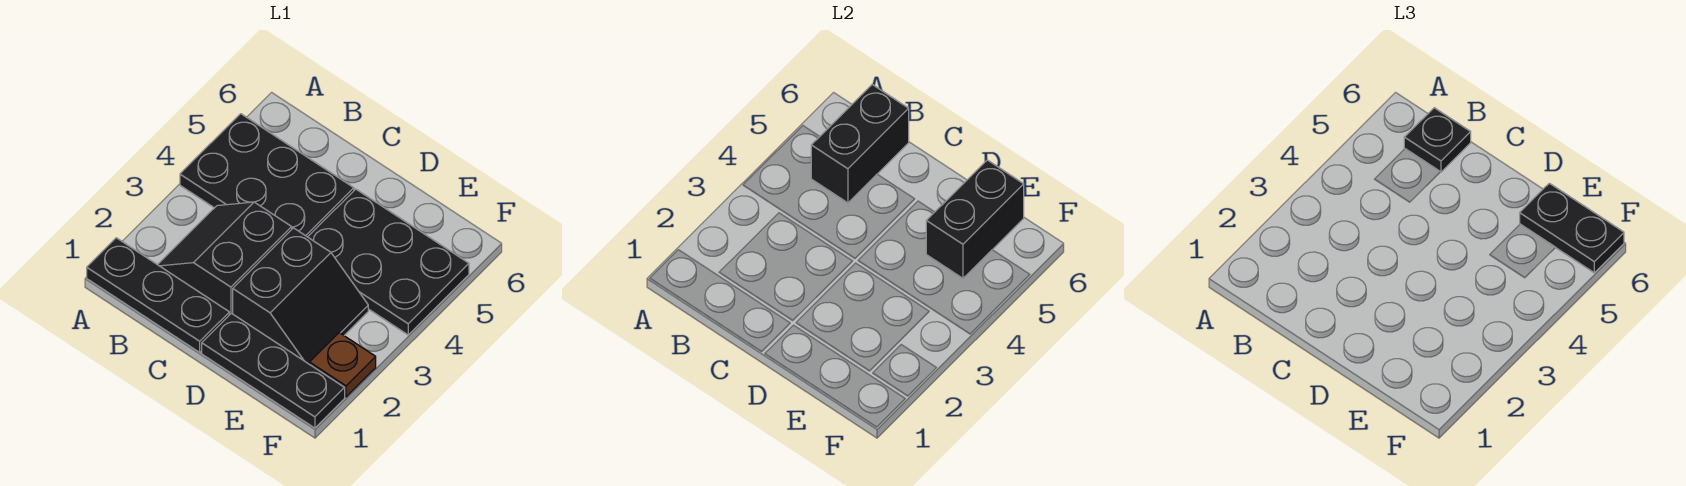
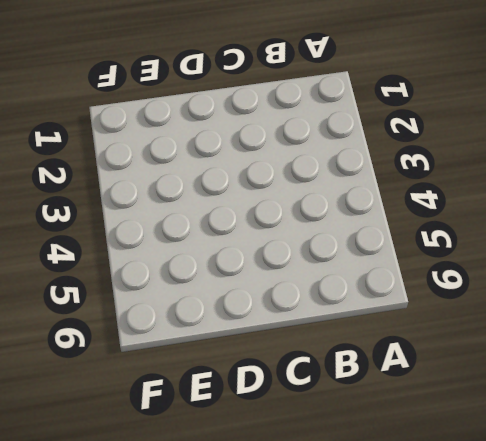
none -> black plate A1:C1 level 1
none -> black plate A4:C5 level 1

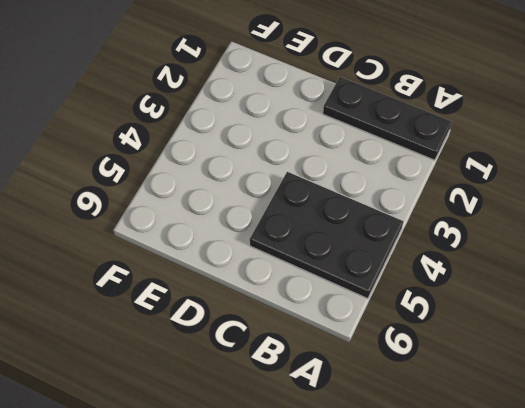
none -> black slope B2:C3 level 1 top C
none -> black plate D1:F1 level 1

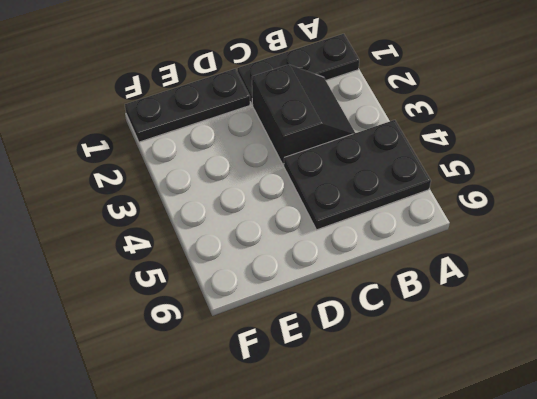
none -> black slope D2:E3 level 1 top D
none -> black plate D4:F5 level 1

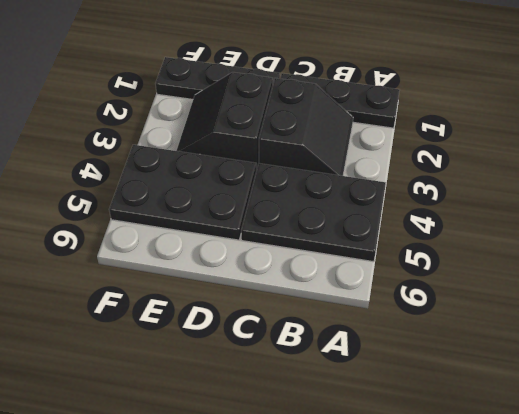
none -> brown plate F2 level 1
none -> black brick B5:B6 level 2

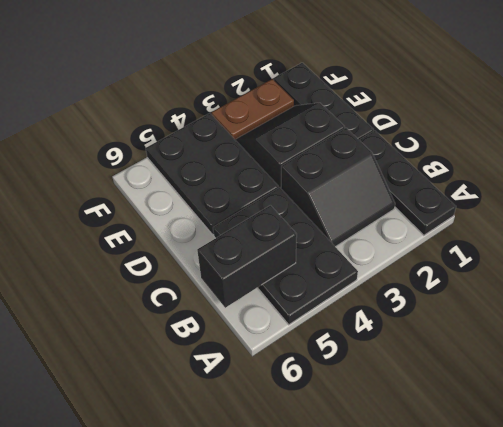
brown plate F2:F3 level 1 -> brown plate F2 level 1
none -> black brick E5:E6 level 2
none -> black plate B6 level 3

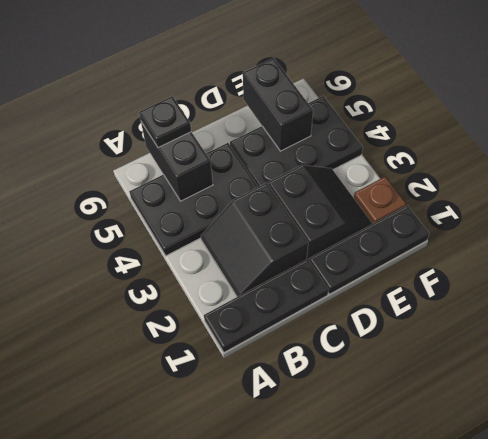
none -> black plate E6:F6 level 3

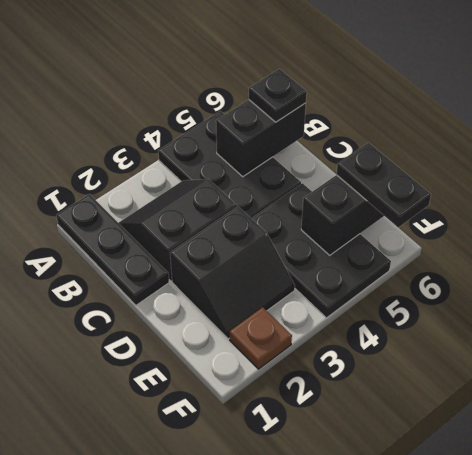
none -> black plate D1:F1 level 1

